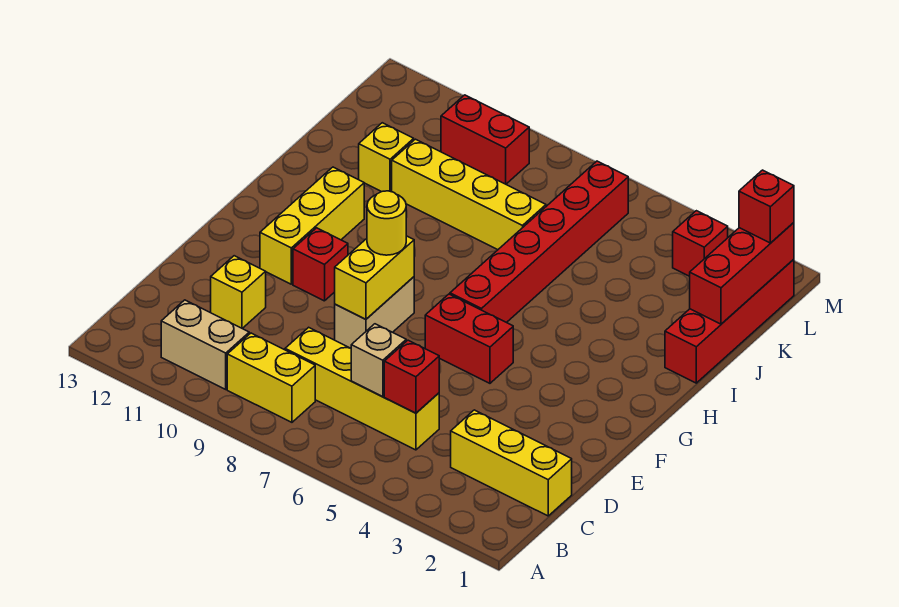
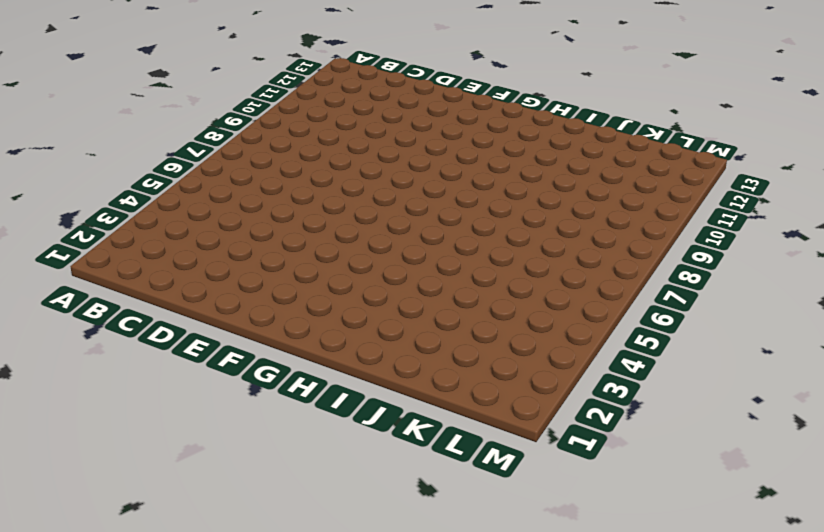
none -> yellow brick B8:B9 level 1
none -> tan brick B10:B11 level 1
none -> yellow brick C1:C3 level 1

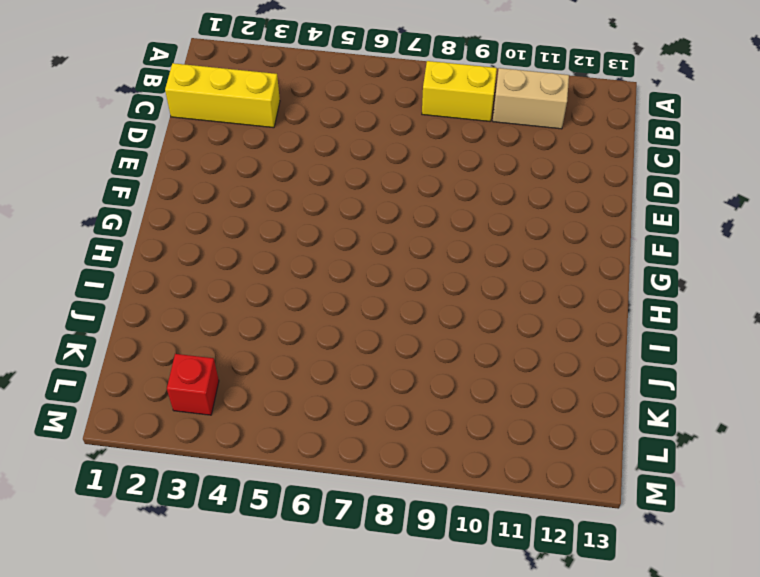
none -> yellow brick C5:C8 level 1
none -> yellow brick D11 level 1
none -> tan brick E8:F8 level 1

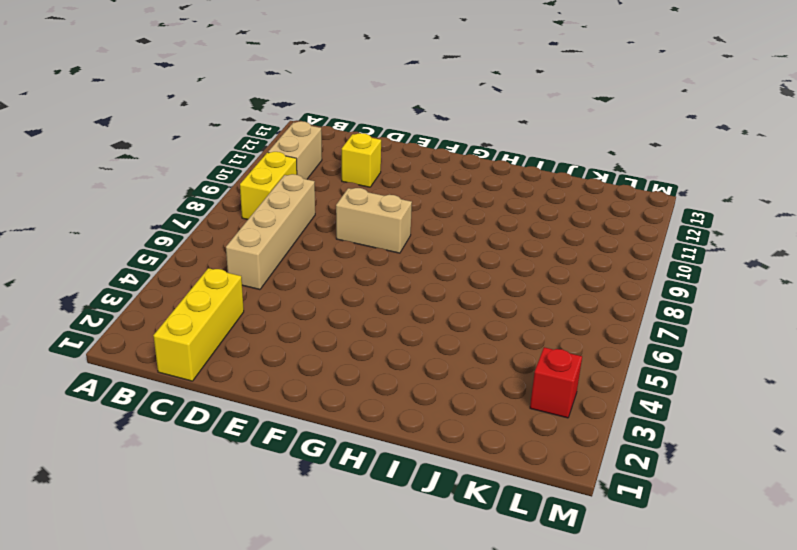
tan brick C5:C8 level 1 -> yellow brick C5:C8 level 1
none -> red brick F5:F6 level 1
none -> red brick F10 level 1
none -> yellow brick F11:H11 level 1

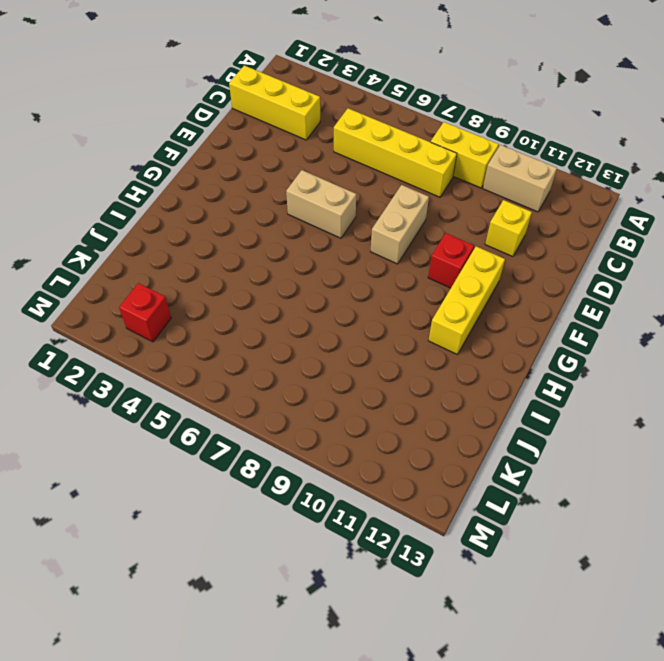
tan brick F5:F6 level 1 -> red brick F5:F6 level 1
none -> red brick G6:L6 level 1
none -> red brick I1:L1 level 1
none -> yellow brick J7:J10 level 1

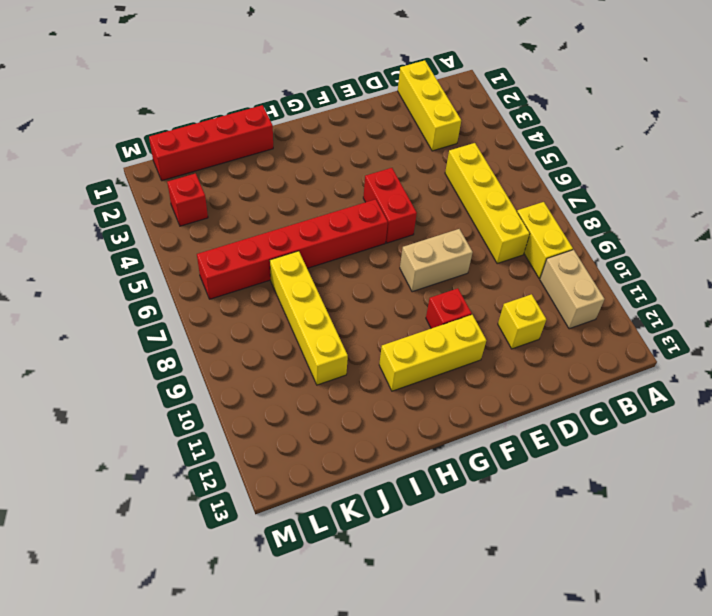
none -> yellow brick J11 level 1
none -> red brick L9:L10 level 1
none -> red brick C5 level 2

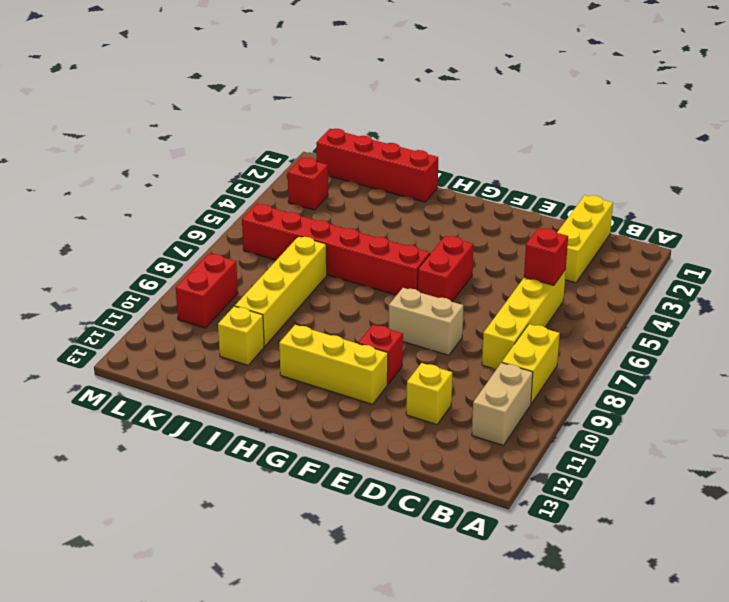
none -> tan brick C6 level 2
none -> yellow brick E8:F8 level 2
none -> red brick J1:L1 level 2

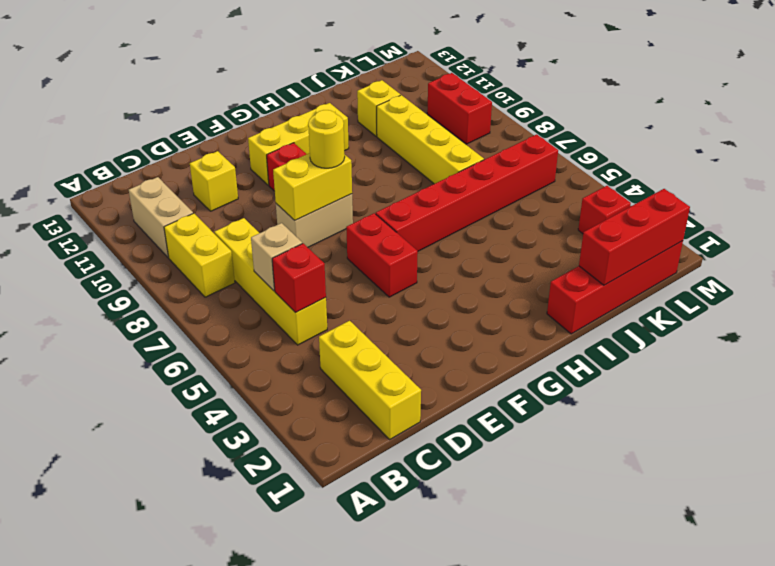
none -> red brick L1 level 3

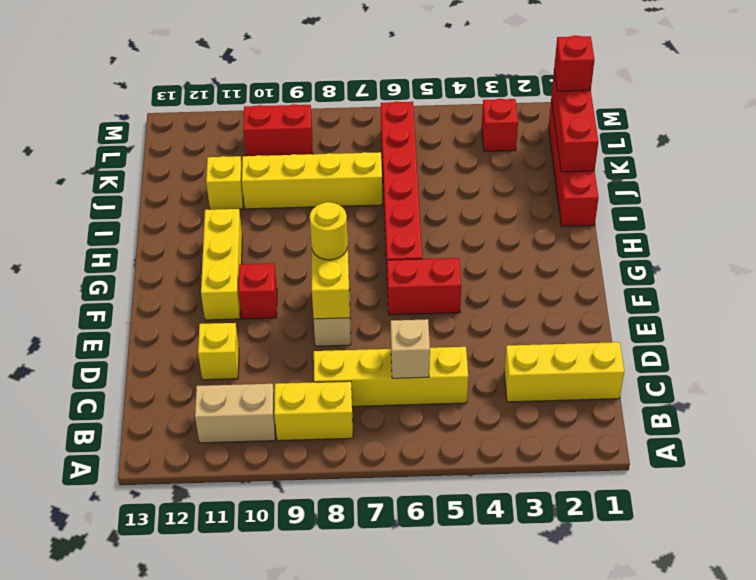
none -> red brick C5 level 2

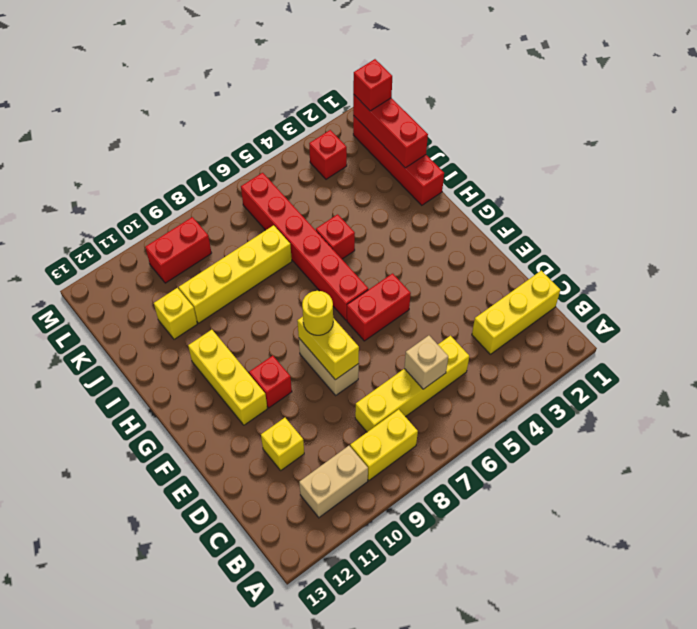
red brick I5 level 1 -> red brick C5 level 2

